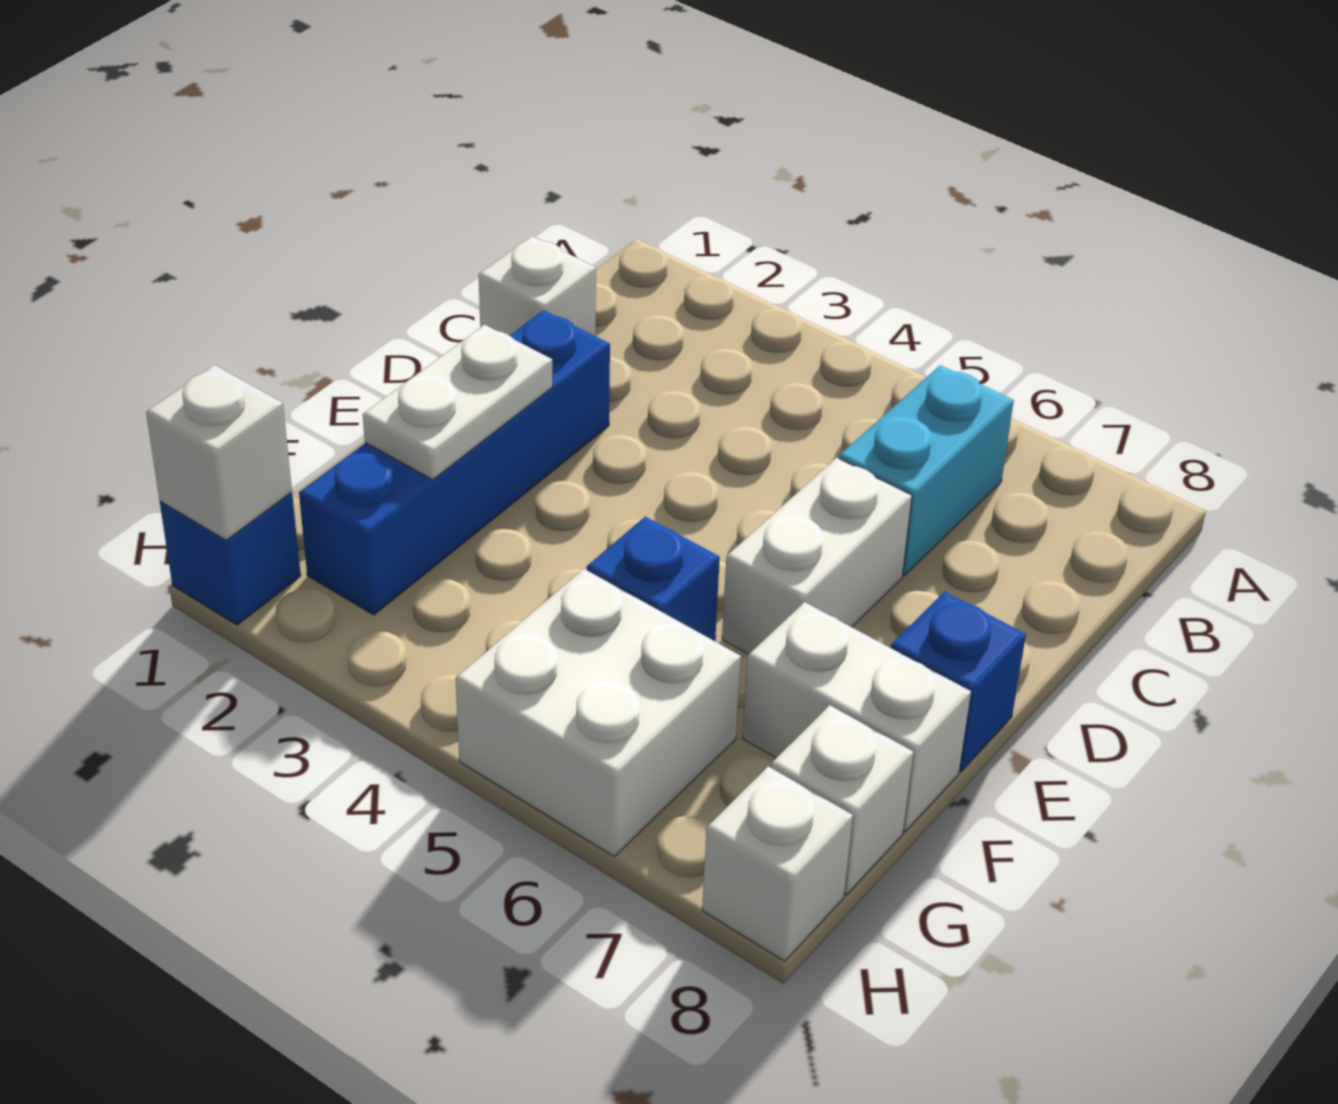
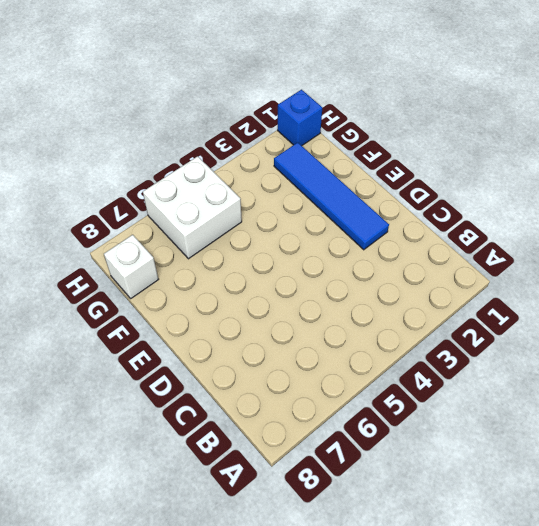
blue tile D2:G2 level 1 -> blue brick D2:G2 level 1
none -> cyan brick B6:C6 level 1
none -> white brick C1 level 1
none -> white brick D6:E6 level 1

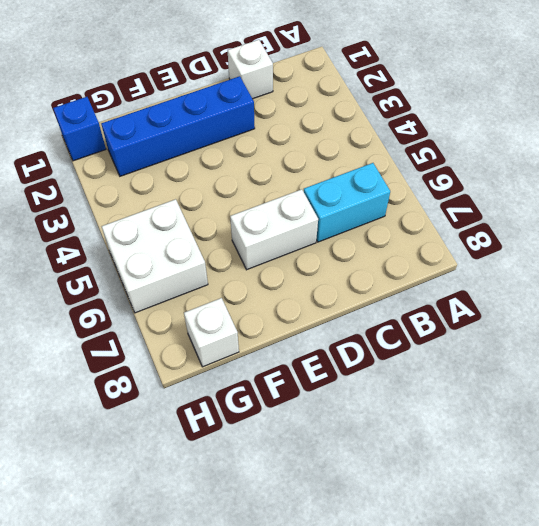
none -> blue brick E8 level 1
none -> blue brick F5 level 1
none -> white brick F7:F8 level 1

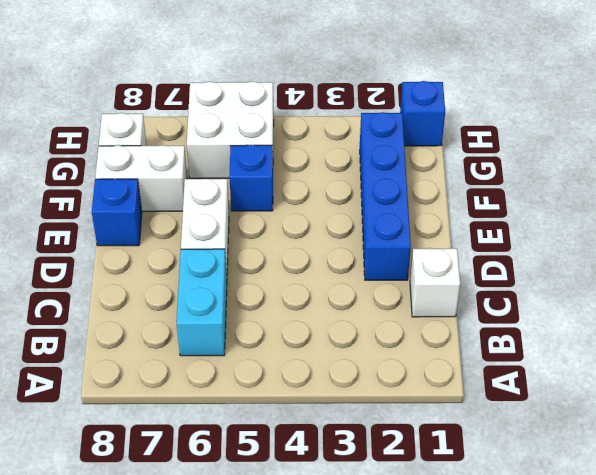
none -> white brick H8 level 1
none -> white plate E2:F2 level 2
none -> white brick H1 level 2

